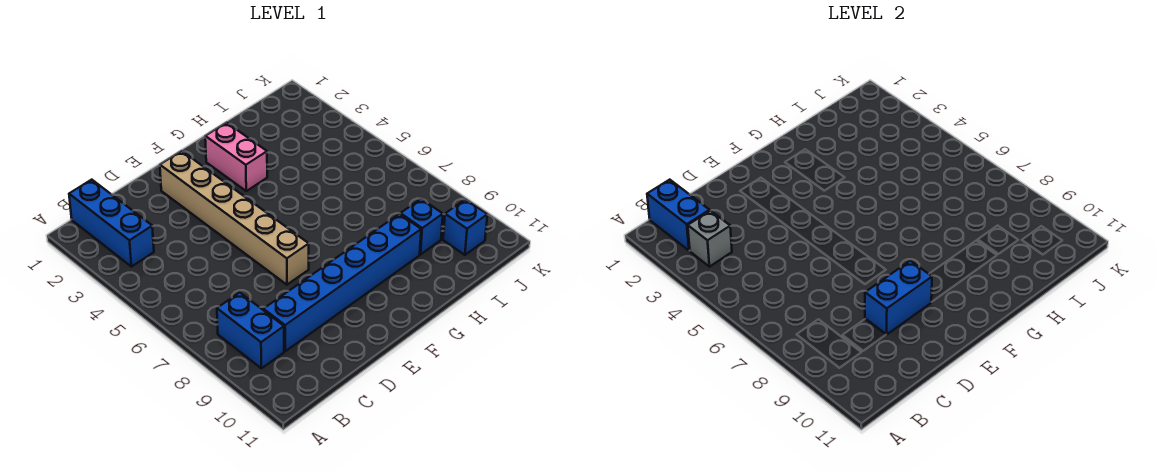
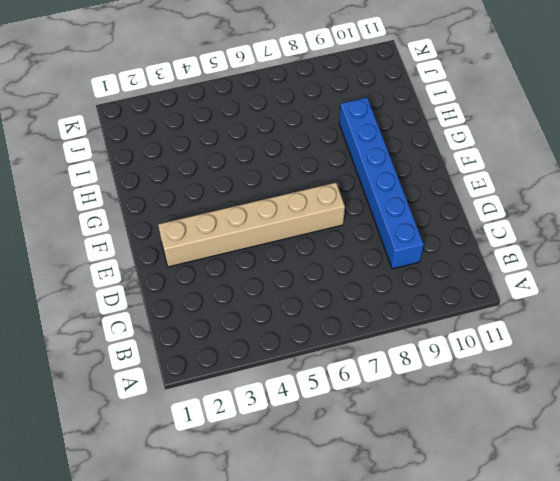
none -> blue brick B1:B3 level 1
none -> blue brick B8:B9 level 1

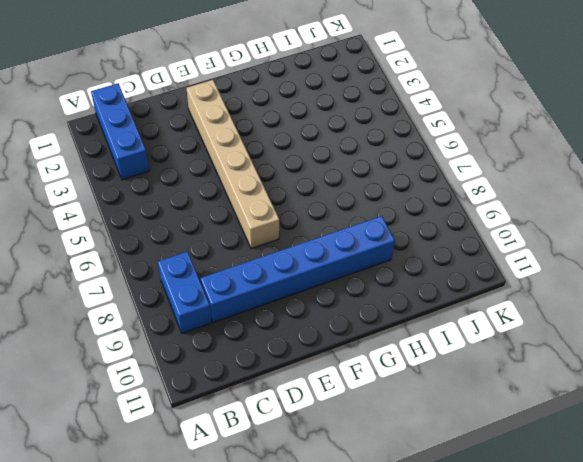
none -> pink brick G2:G3 level 1
none -> blue brick I9 level 1

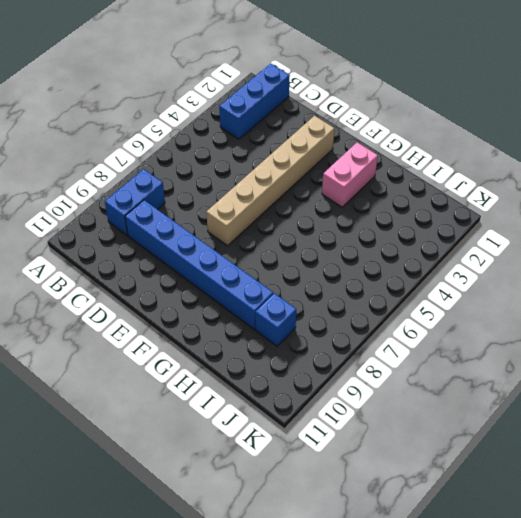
none -> blue brick J10 level 1
none -> blue brick B1:B2 level 2

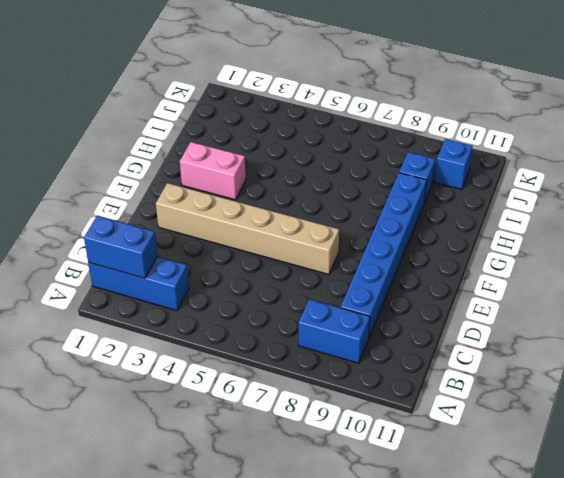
none -> grey brick B3 level 2
none -> blue brick D9:E9 level 2

